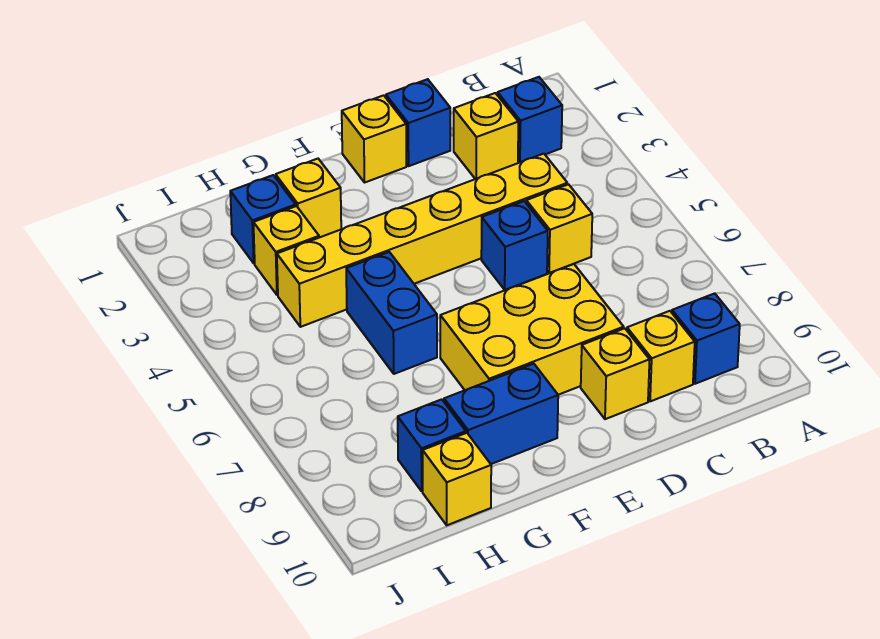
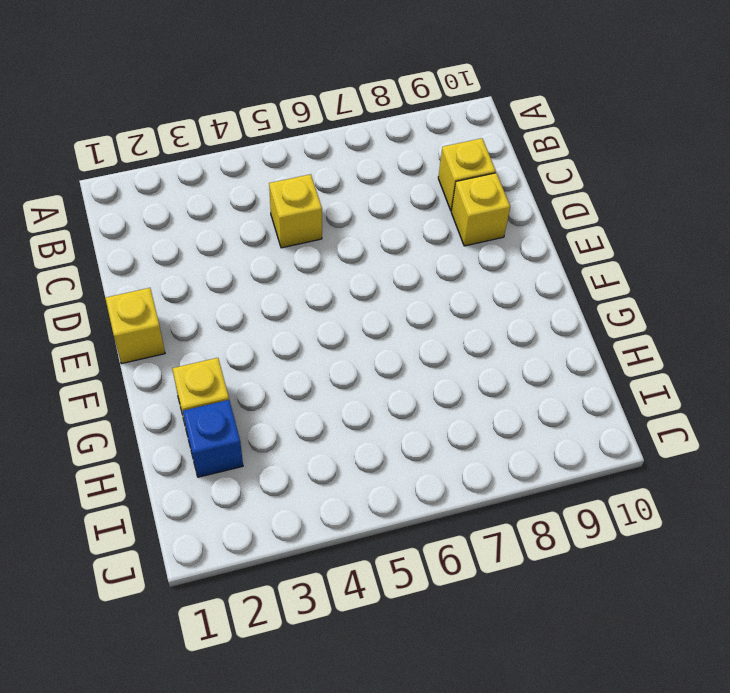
none -> blue brick B2 level 1
none -> blue brick B9 level 1
none -> yellow brick C2 level 1

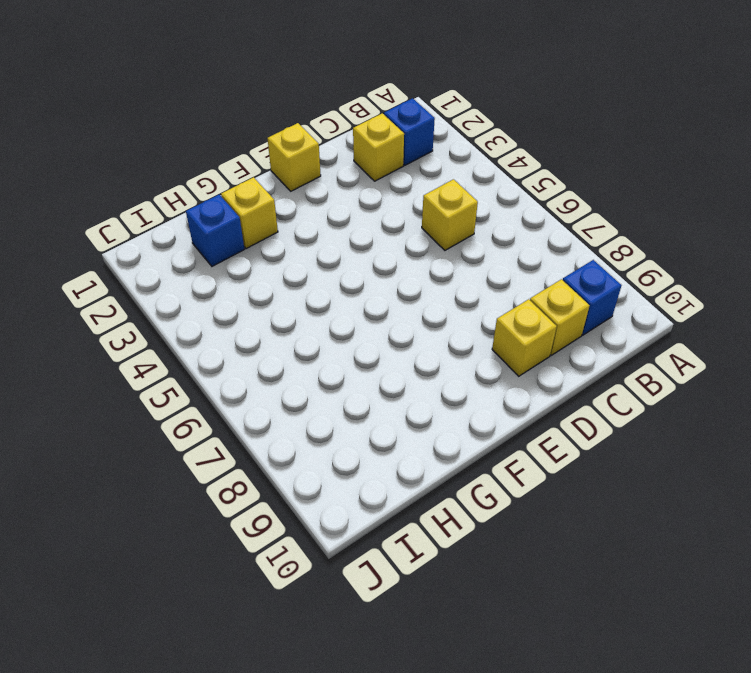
none -> yellow brick C4:H4 level 1
none -> blue brick D1 level 1
none -> blue brick D5 level 1

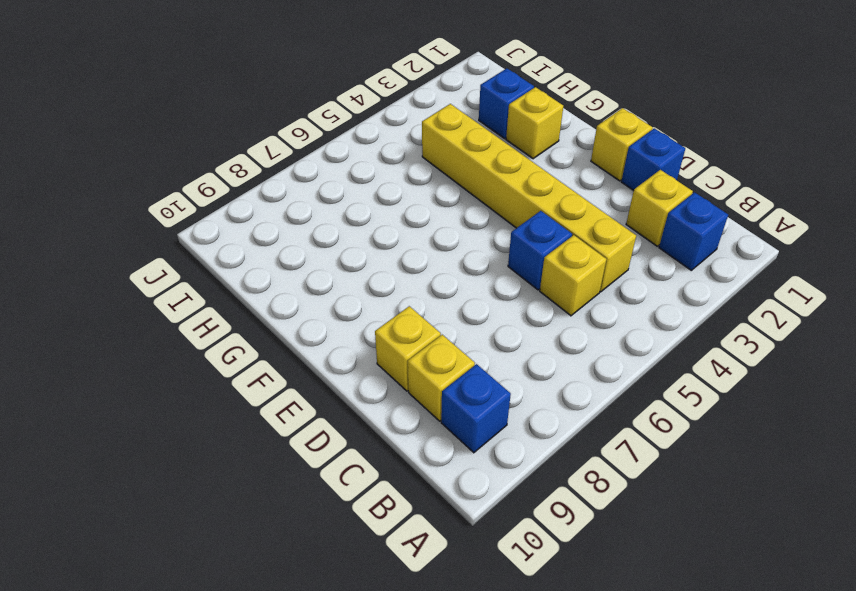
none -> yellow brick D7:F8 level 1
none -> blue brick F9:G9 level 1
none -> blue brick G5:G6 level 1

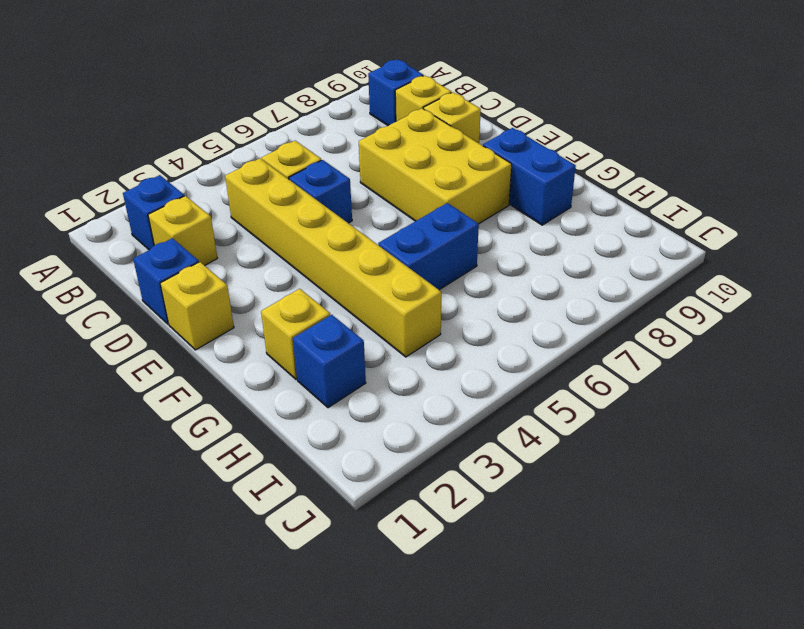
none -> yellow brick H3 level 1
none -> blue brick H9 level 1
none -> yellow brick H10 level 1

